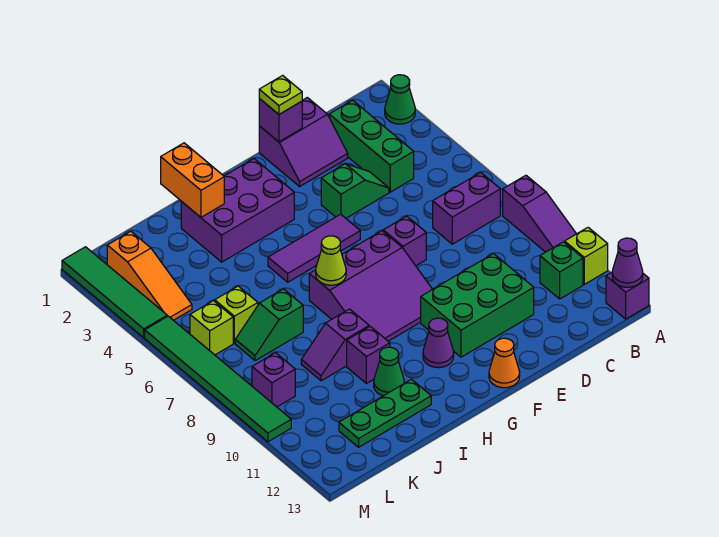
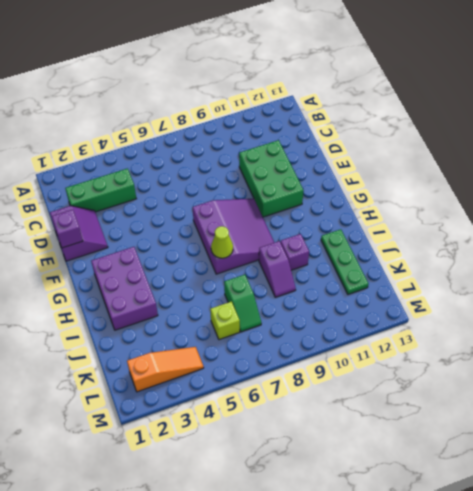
none -> green cone A2 level 1
none -> purple slope A8:A10 level 1 top 8
none -> lime brick A11 level 1
none -> purple brick A13 level 1

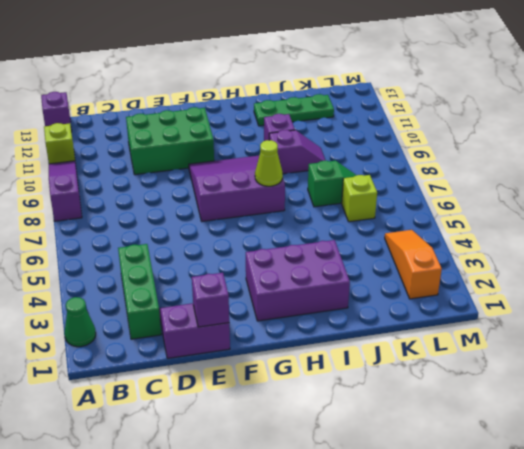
none -> purple brick B7:C7 level 1
none -> green brick B11 level 1
none -> green slope D4:E4 level 1 top E
none -> purple brick E7 level 1

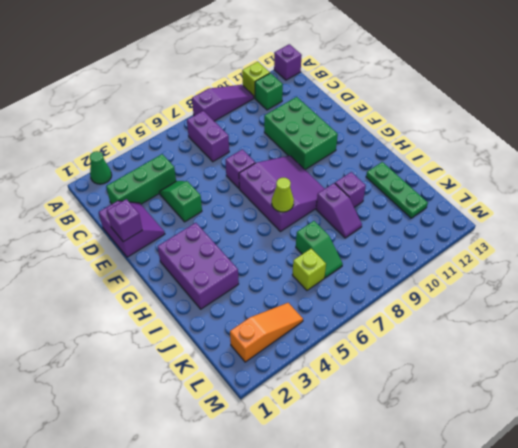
none -> purple tile F5:H5 level 1
none -> orange cone F13 level 1
none -> purple cone G11 level 1
none -> green cone I11 level 1

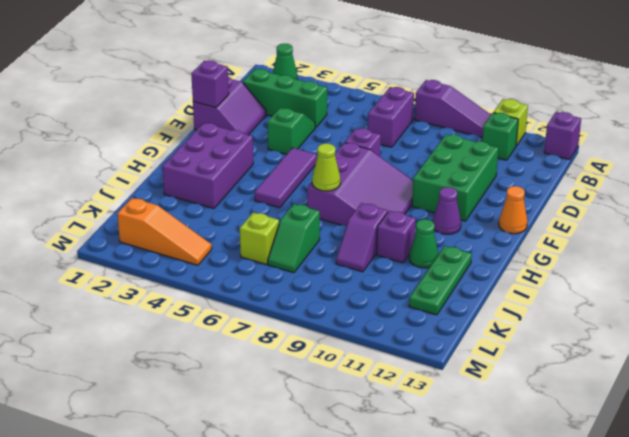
none -> lime brick L6 level 1
none -> purple brick L9 level 1
none -> green tile M1:M4 level 1
none -> green tile M5:M10 level 1

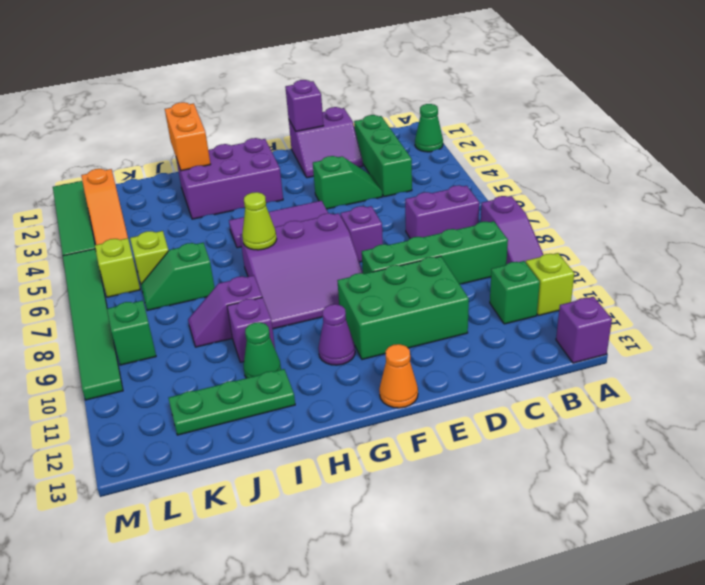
green brick B9:E9 level 1 -> none
green brick L9 level 1 -> purple brick L9 level 1
none -> purple cone A13 level 2
none -> lime plate E1 level 3

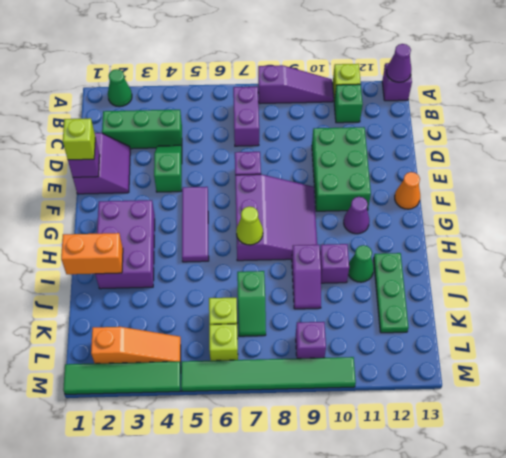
lime brick E1 level 3 -> lime plate E1 level 3

